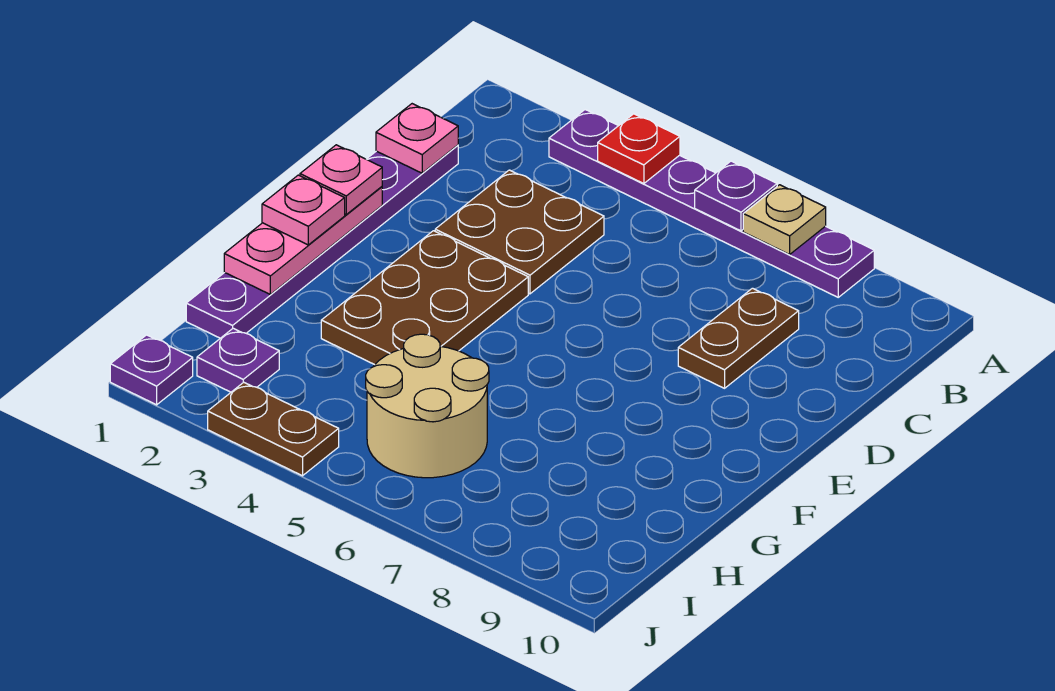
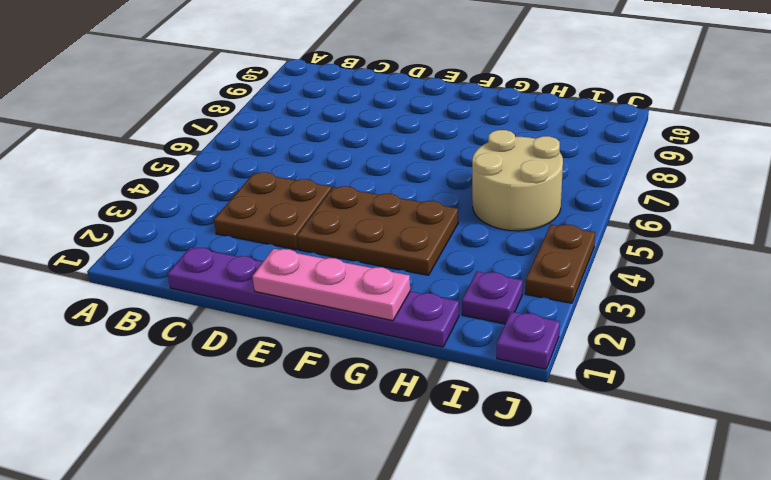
none -> purple plate A3:A8 level 1
none -> brown plate C8:D8 level 1
none -> red plate A4 level 2

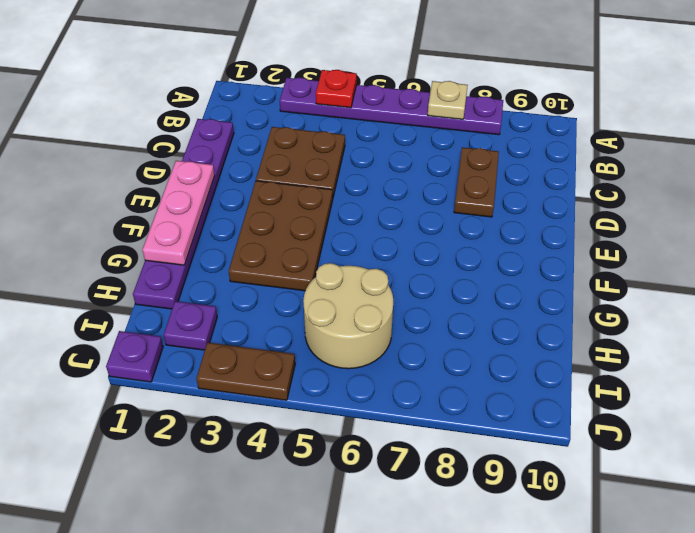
none -> purple plate A6 level 2
none -> pink plate C1 level 2
none -> pink plate E1 level 3

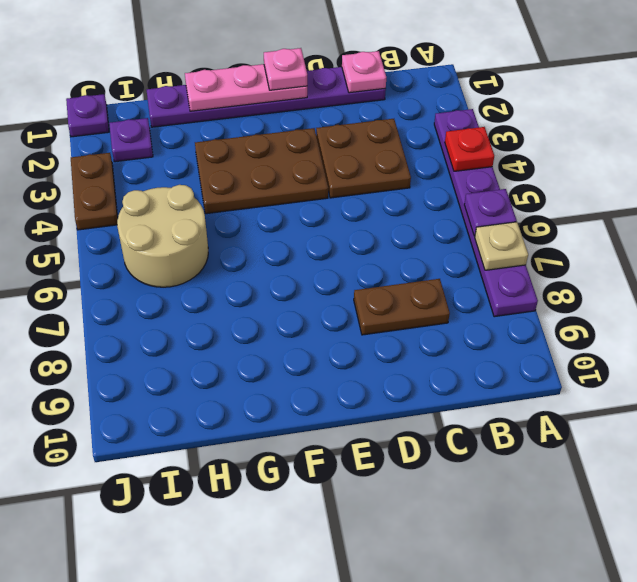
none -> pink plate F1 level 3

